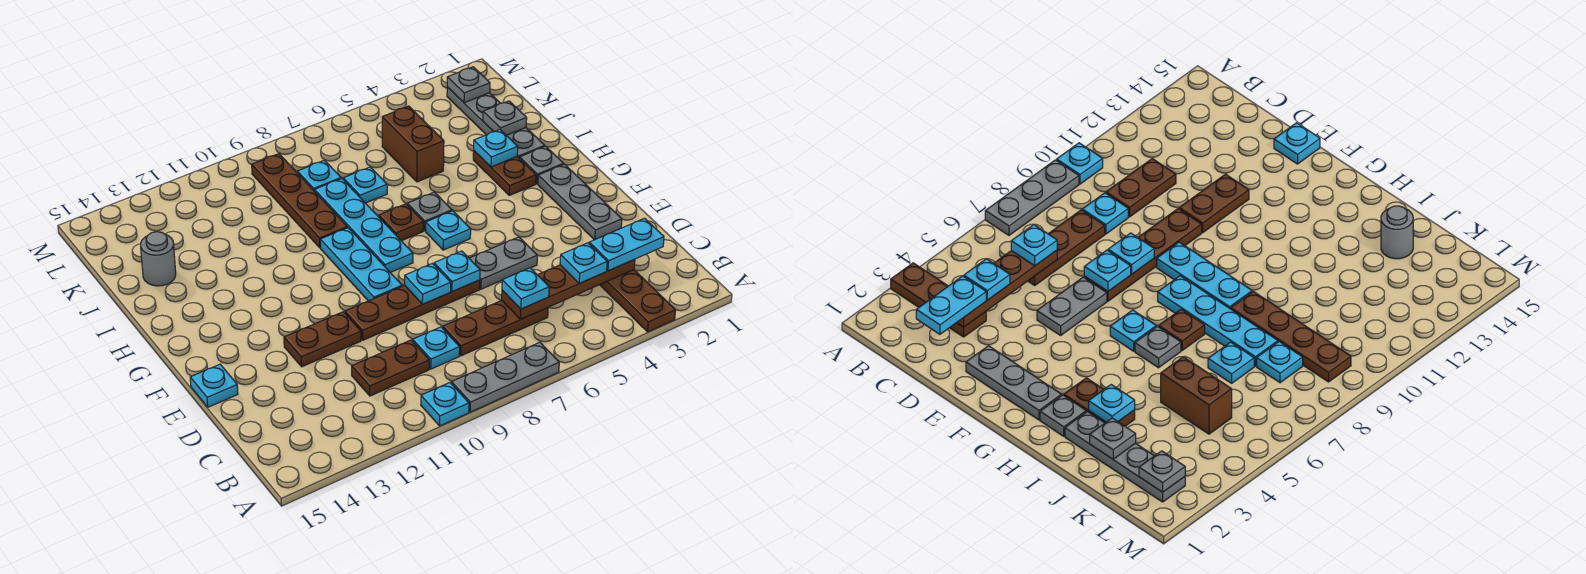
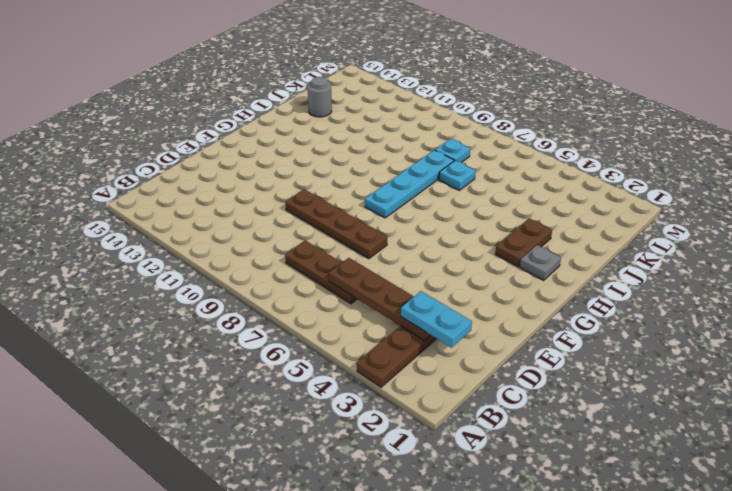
none -> grey plate A7:A9 level 1
none -> cyan plate A10 level 1
none -> cyan plate C9 level 1
none -> brown plate C10:C11 level 1

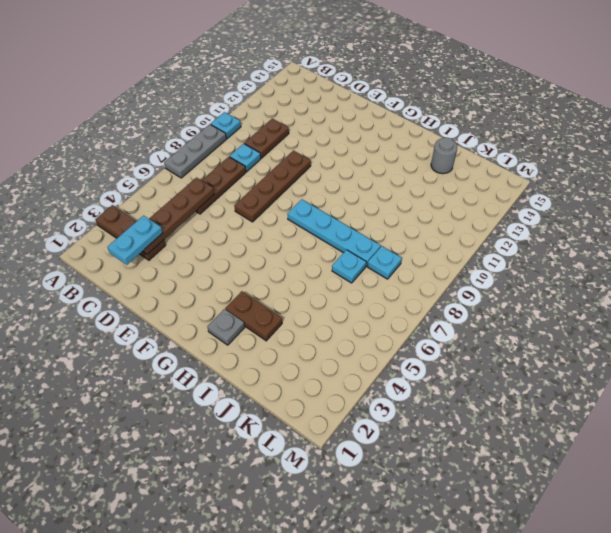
none -> grey plate E2:G2 level 1
none -> grey plate E5:E6 level 1
none -> brown plate E11:E12 level 1
none -> cyan plate E15 level 1

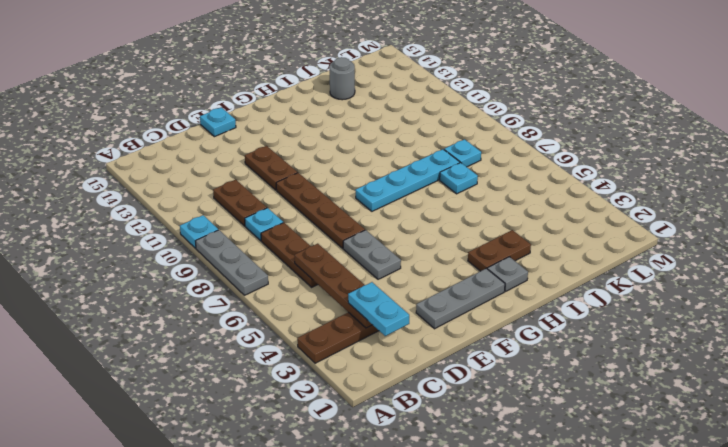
none -> cyan plate F9:H9 level 1
none -> cyan plate G6 level 1
none -> grey plate H6 level 1
none -> brown plate H7 level 1

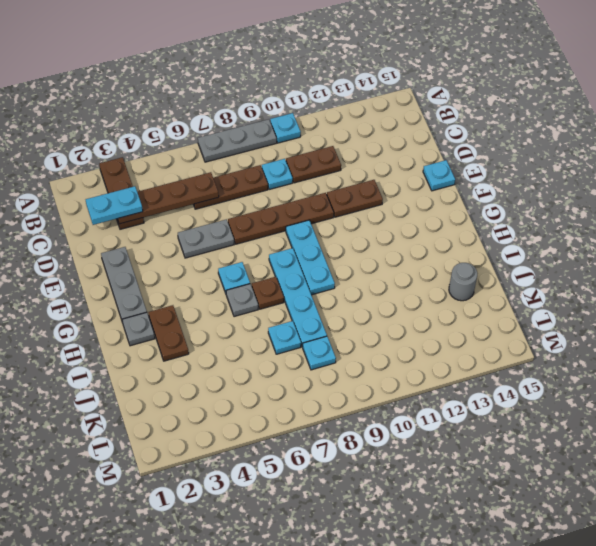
none -> grey plate I2:L2 level 1
none -> brown plate I9:L9 level 1
none -> brown brick J5:K5 level 1
none -> cyan plate E7 level 2

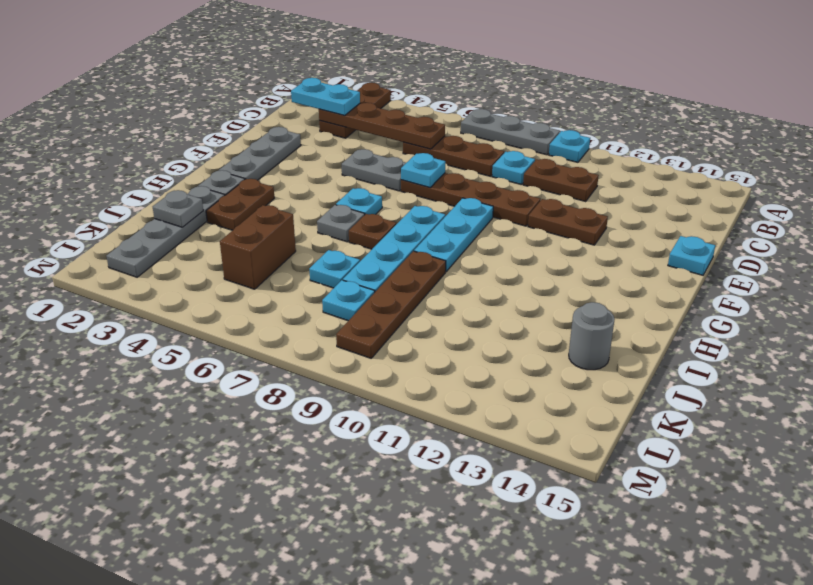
none -> cyan plate E8 level 2
none -> cyan plate I3 level 2
none -> grey plate L2 level 2
none -> cyan plate C4 level 3

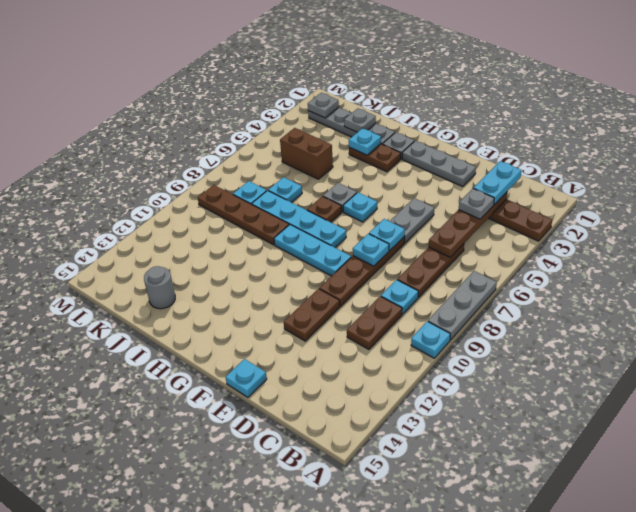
grey plate C4 level 3 -> cyan plate C4 level 3
none -> cyan plate C6 level 3

